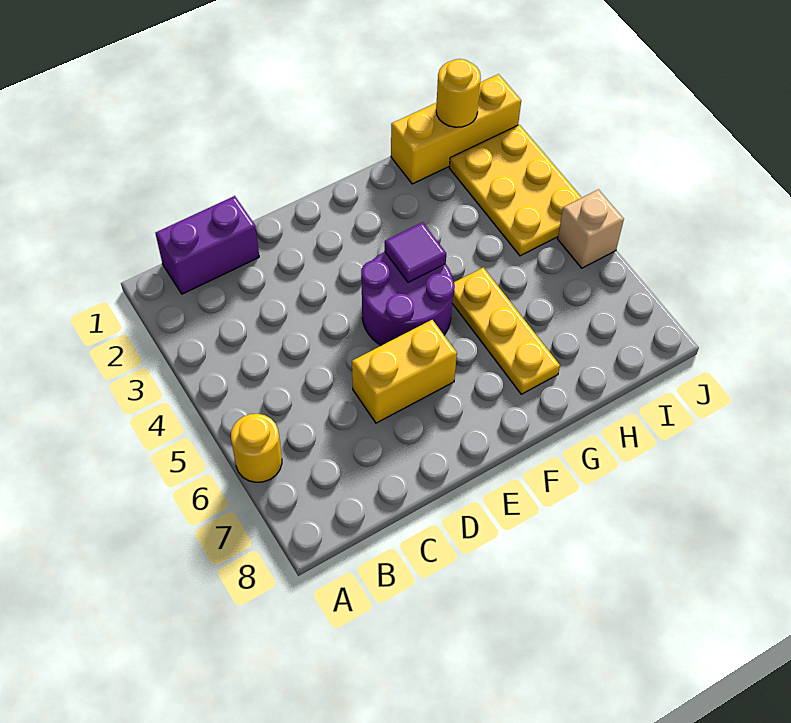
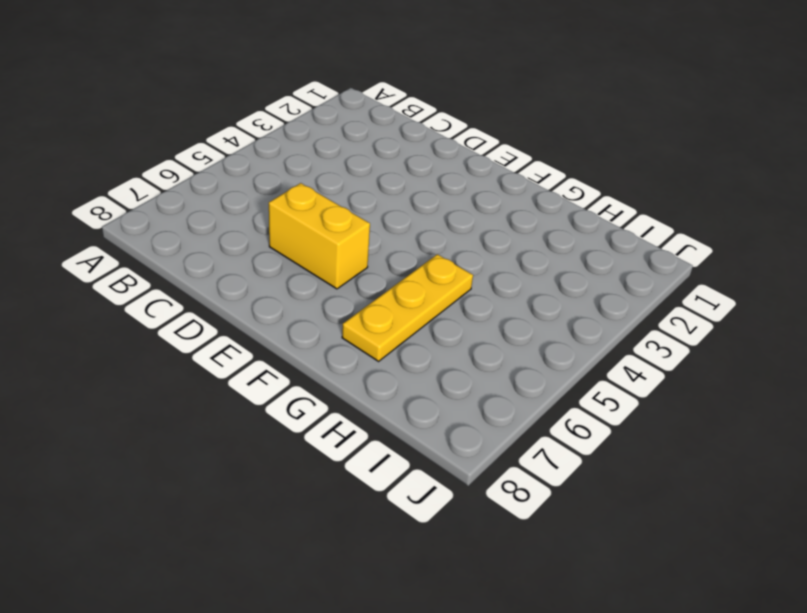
none -> yellow round brick A6 level 1
none -> purple brick B1:C1 level 1

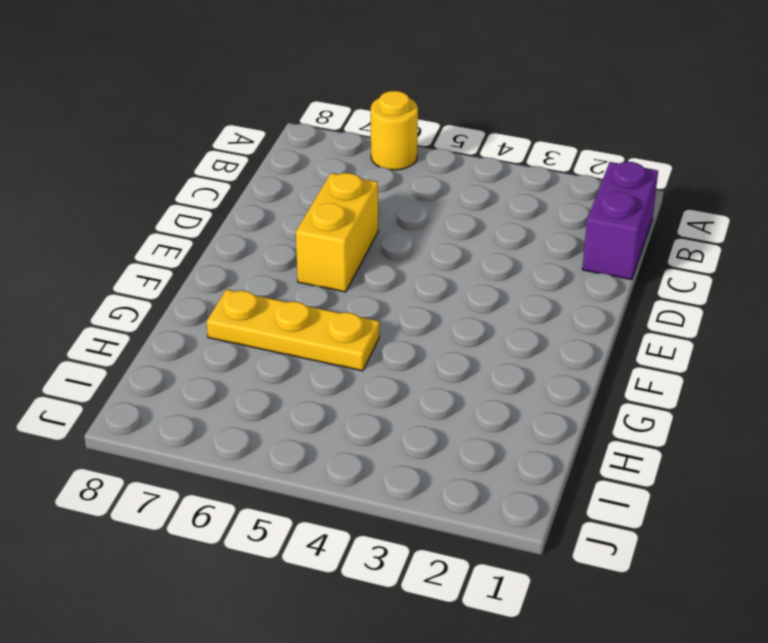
none -> purple round brick E4:F5 level 1
none -> yellow brick H1:J1 level 1

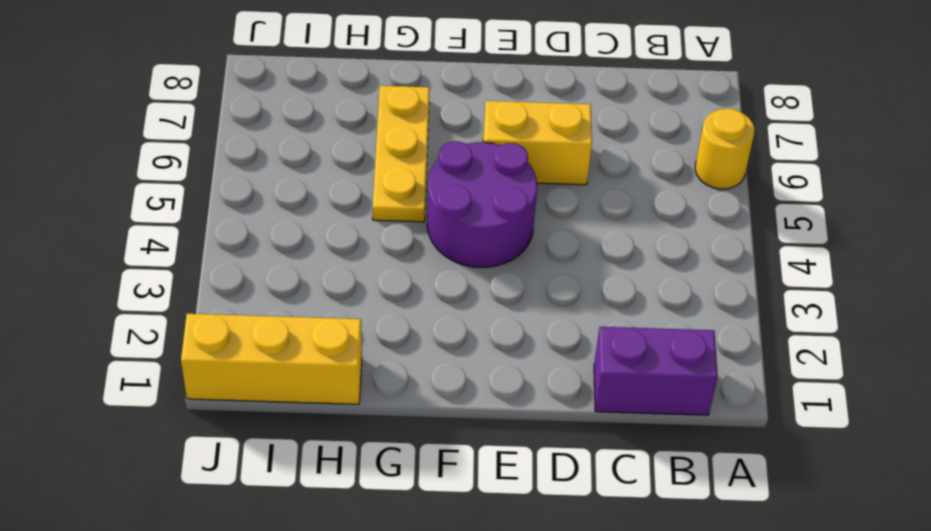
none -> yellow plate I2:J4 level 1
none -> tan brick J5 level 1

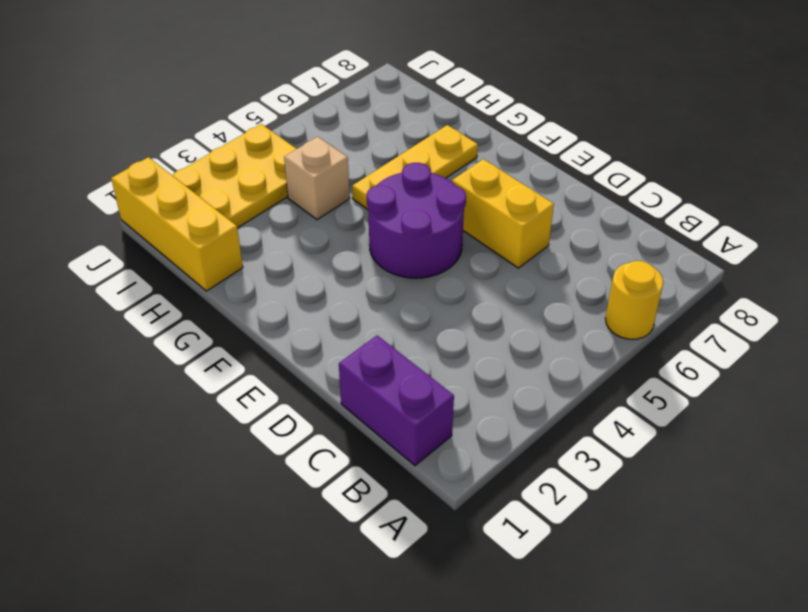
tan brick H4 level 1 -> tan brick J5 level 1
none -> purple tile F4 level 2
none -> yellow round brick I1 level 2

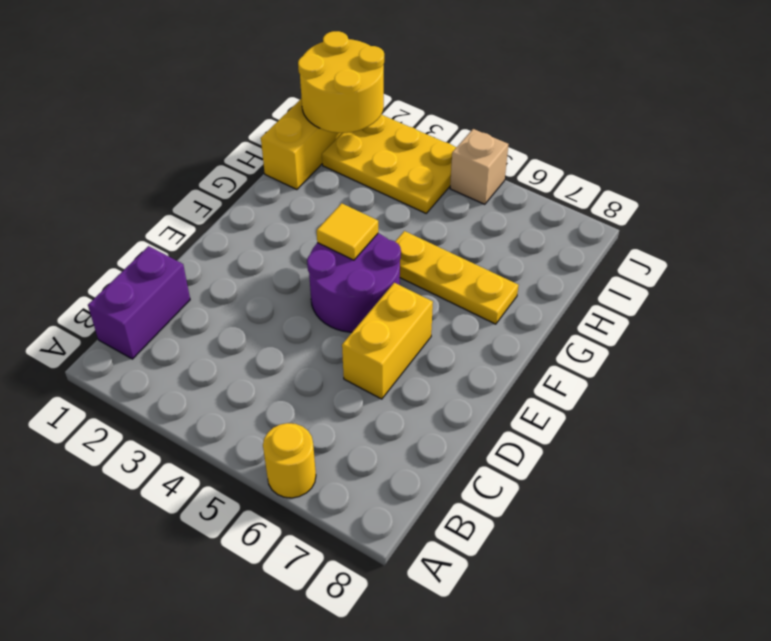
yellow tile F4 level 2 -> purple tile F4 level 2
yellow round brick I1:J2 level 2 -> yellow round brick I1 level 2

